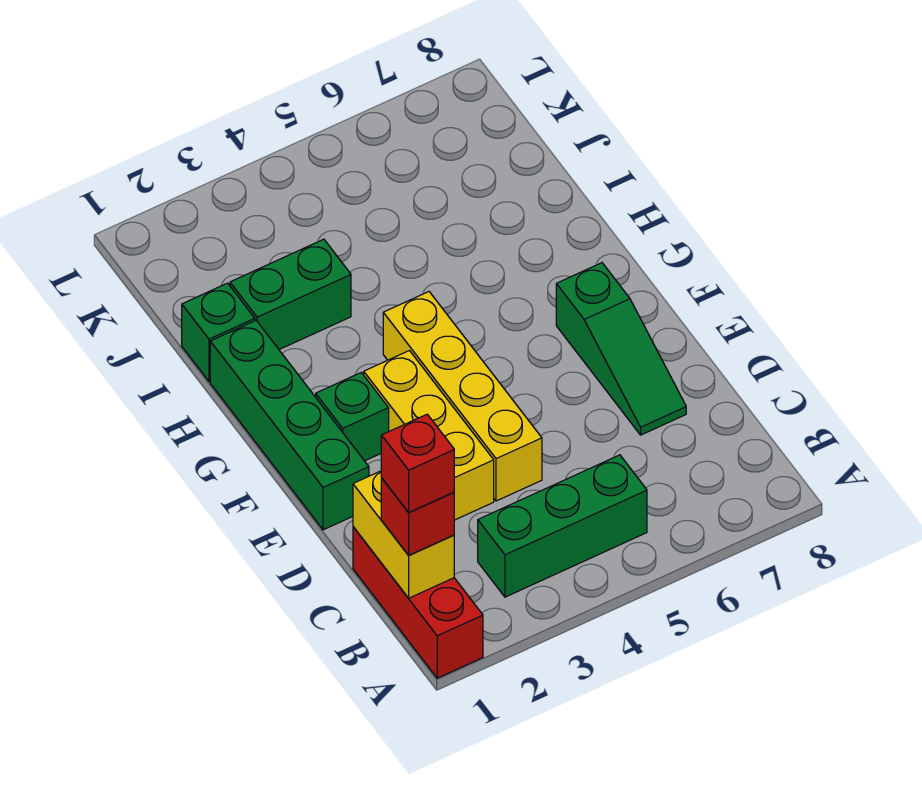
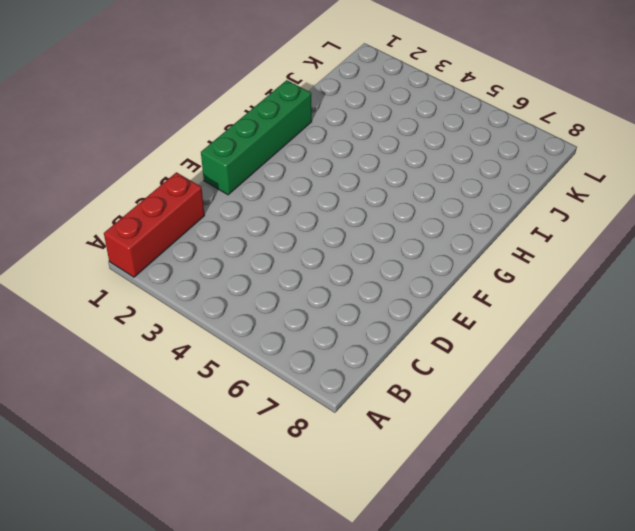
none -> green brick B3:B5 level 1
none -> yellow brick D3:F3 level 1
none -> yellow brick D4:G4 level 1

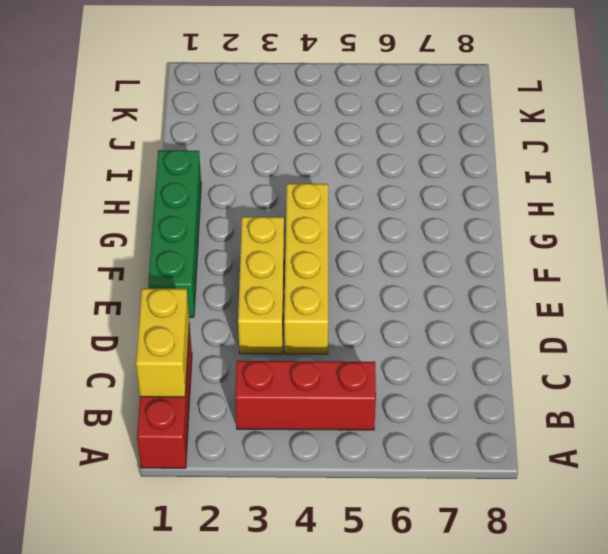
red brick B3:B5 level 1 -> green brick B3:B5 level 1
none -> green slope D7:F7 level 1 top F
none -> green brick F2 level 1
none -> green brick I1 level 1

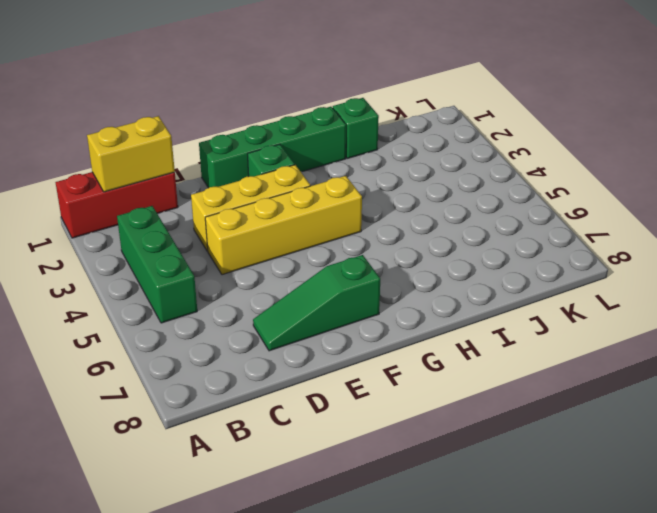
none -> green brick I2:I3 level 1
none -> red brick B1 level 3
none -> red brick B1 level 4

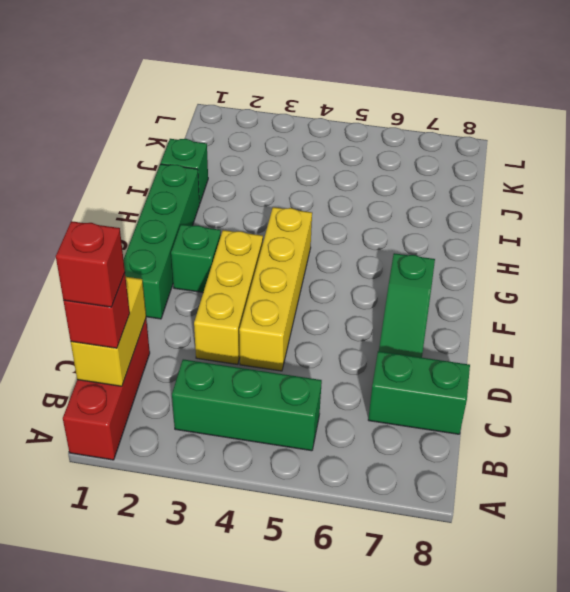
green brick C7:C8 level 1 -> green brick I2:I3 level 1

